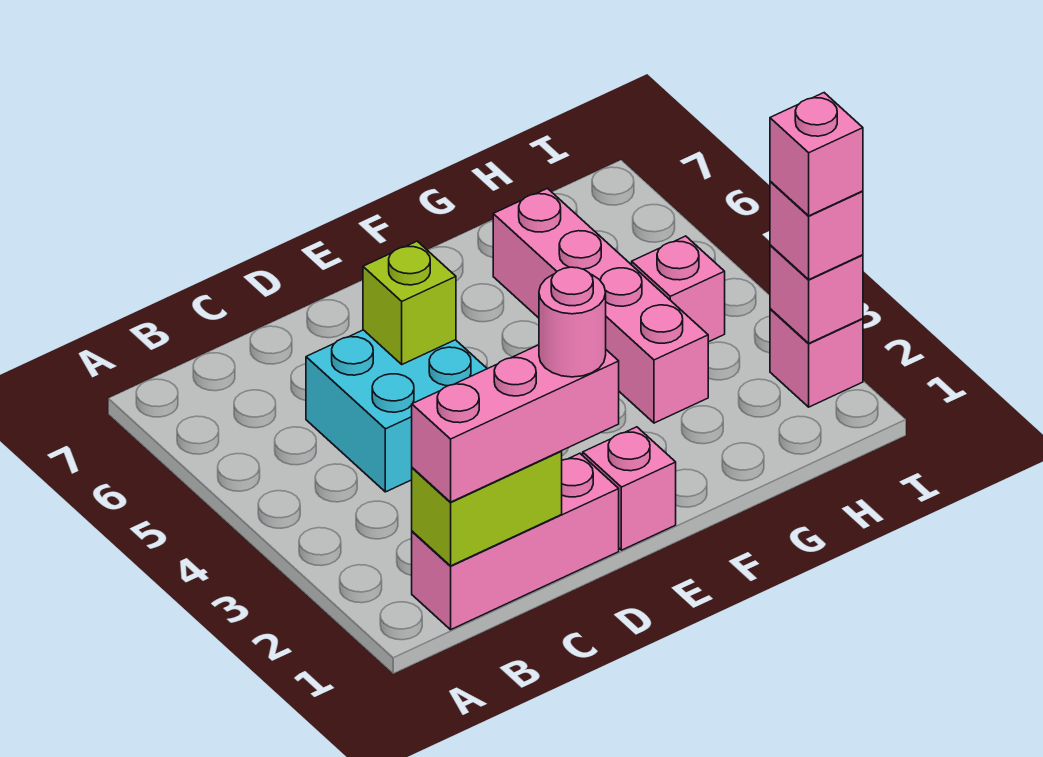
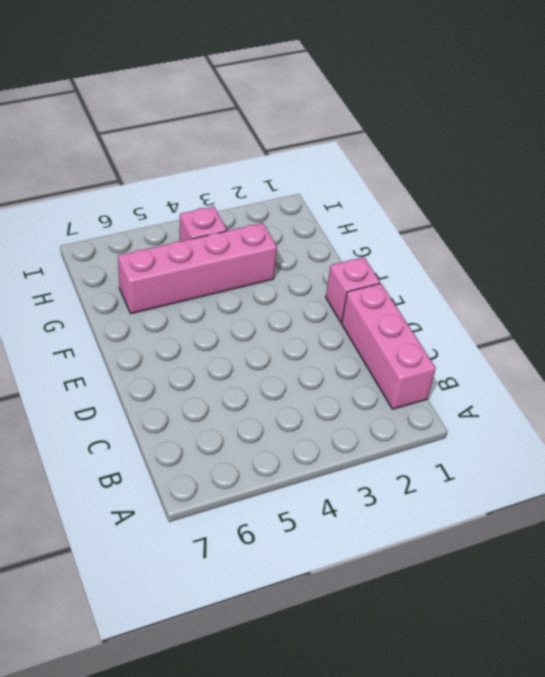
none -> cyan brick C4:D5 level 1
none -> pink brick I2 level 1
none -> lime brick B1:C1 level 2

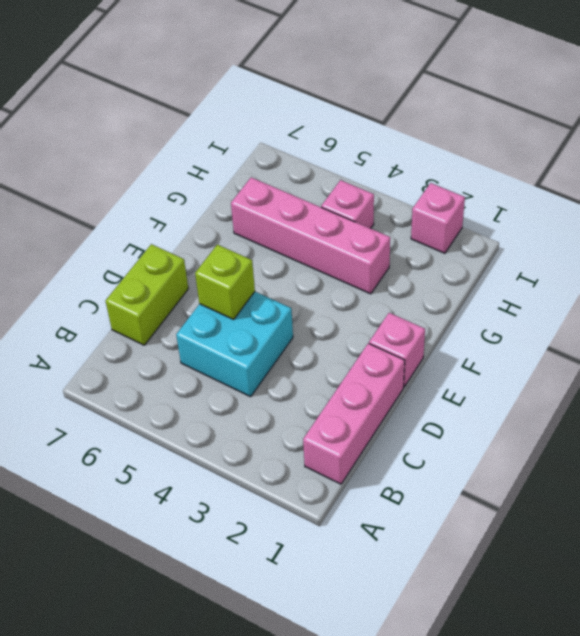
lime brick C7:D7 level 1 -> lime brick B1:C1 level 2
none -> pink brick I2 level 2
none -> pink brick B1:D1 level 3
none -> pink brick I2 level 3

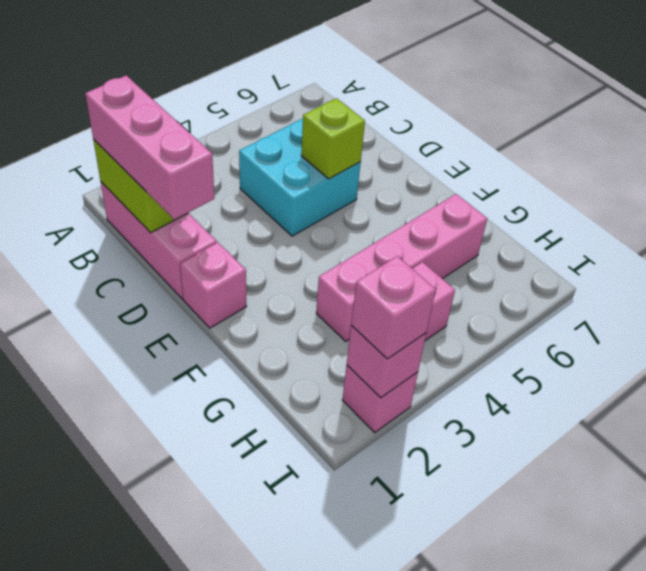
none -> pink round brick D1 level 4
none -> pink brick I2 level 4

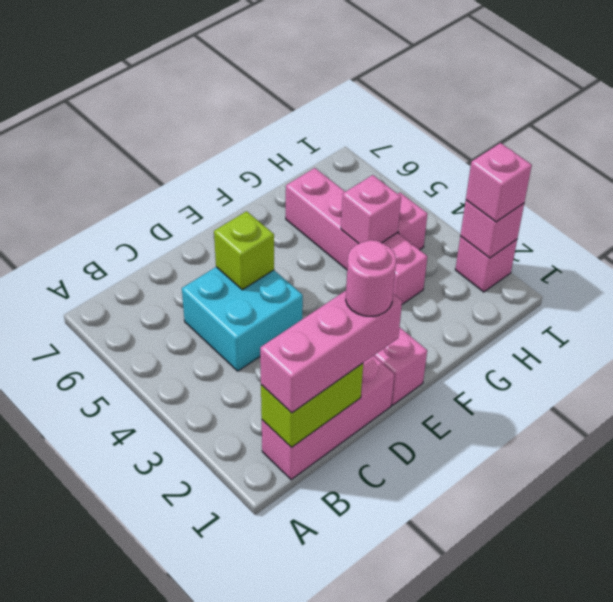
pink brick G4 level 2 -> pink brick I2 level 4

